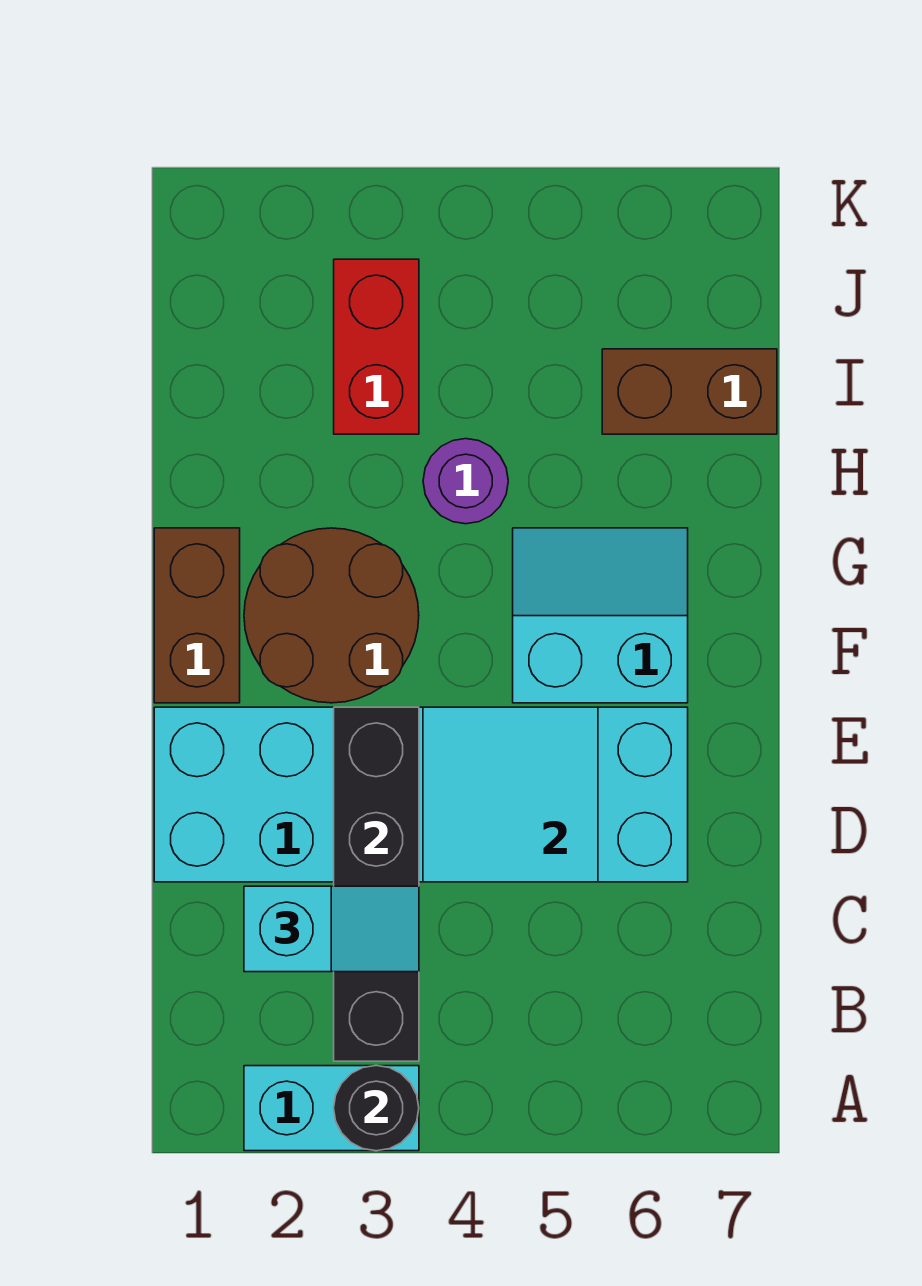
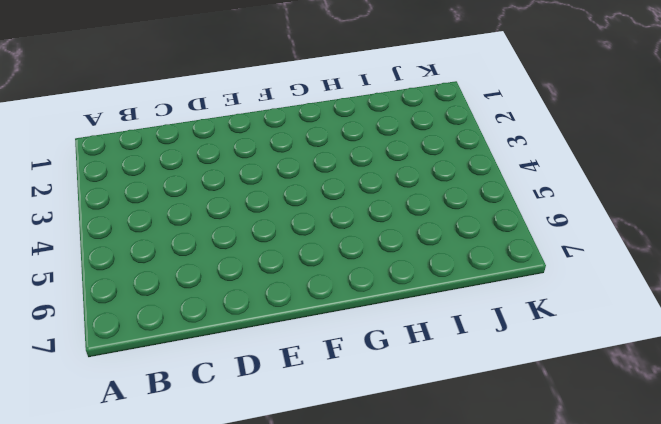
none -> cyan brick A2:A3 level 1
none -> cyan brick D1:E6 level 1
none -> brown brick F1:G1 level 1

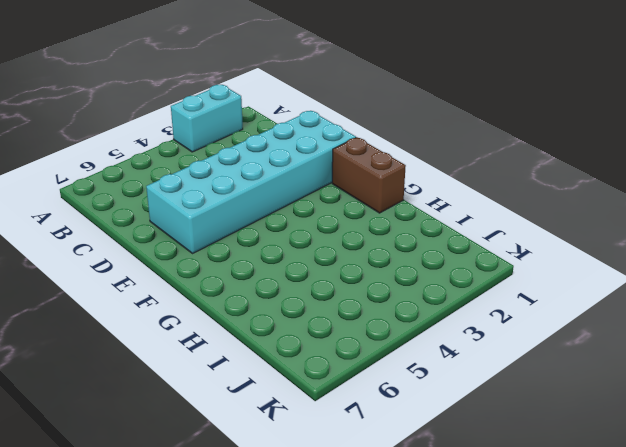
none -> brown round brick F2:G3 level 1
none -> cyan slope F5:G6 level 1 top F
none -> purple round brick H4 level 1

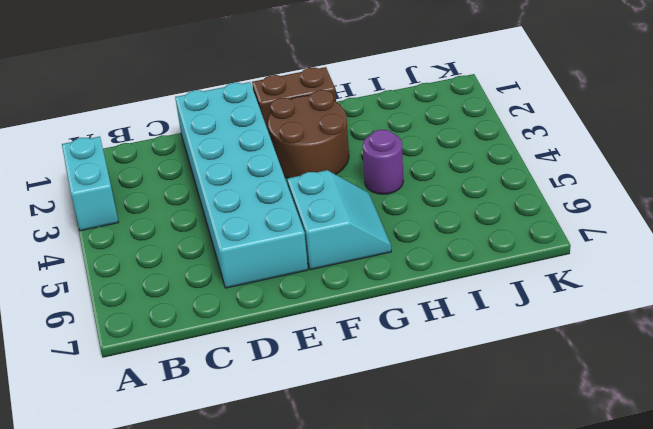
none -> red brick I3:J3 level 1
none -> brown brick I6:I7 level 1
none -> black round brick A3 level 2

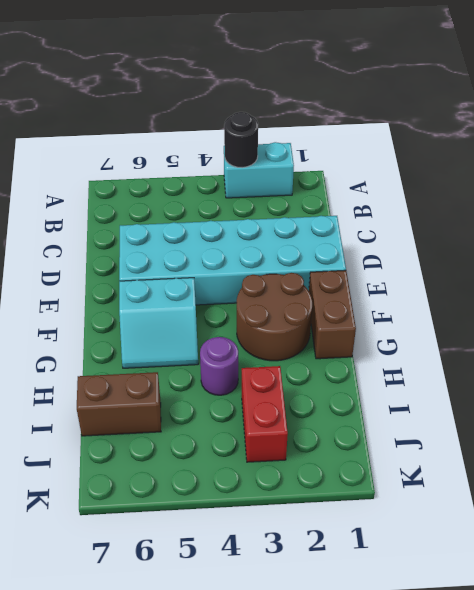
none -> black brick B3:E3 level 2
none -> cyan tile D4:E5 level 2
none -> cyan slope C2:C3 level 3 top 2

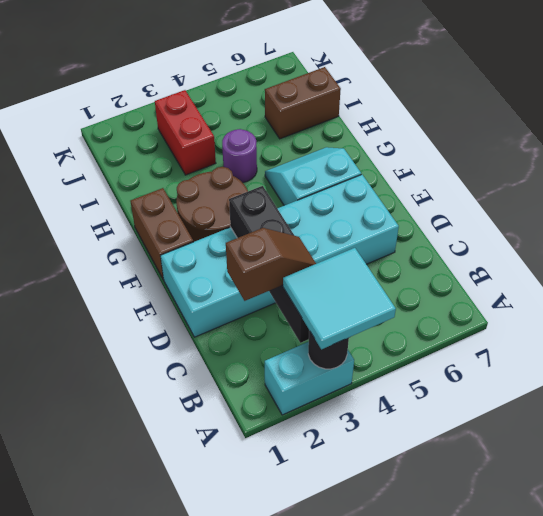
cyan tile A3:B4 level 3 -> cyan tile D4:E5 level 2
brown slope C2:C3 level 3 top 2 -> cyan slope C2:C3 level 3 top 2

